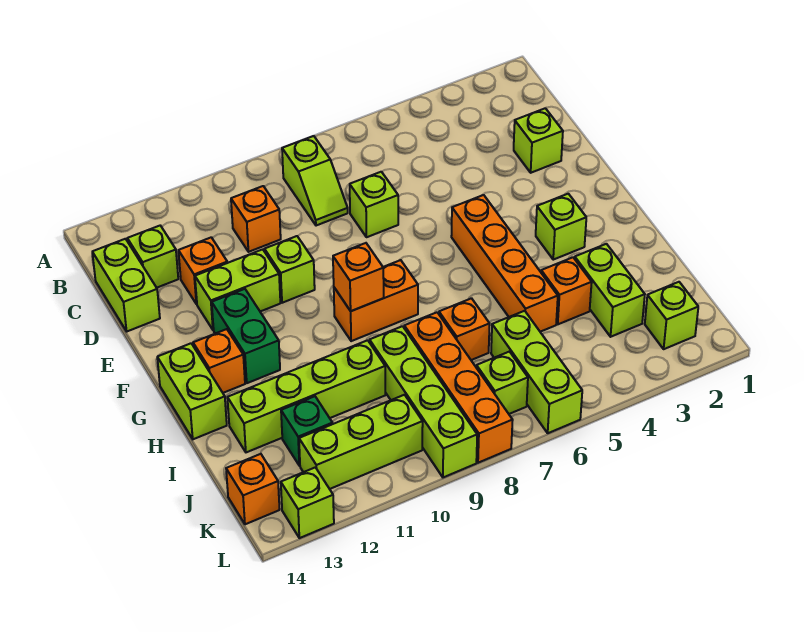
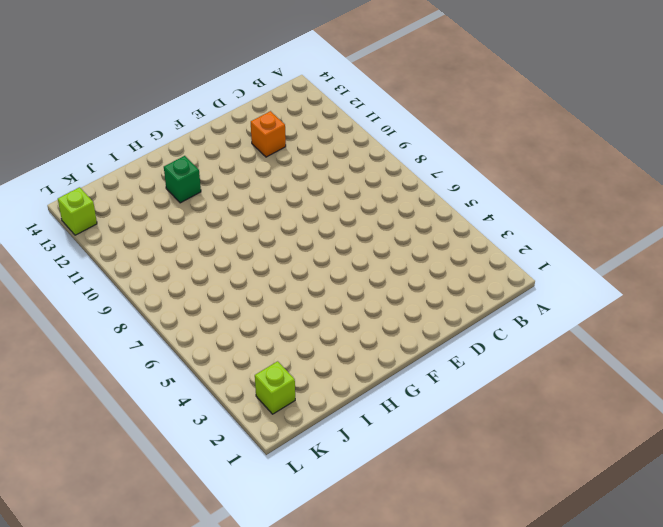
green brick H12 level 1 -> green brick J12 level 1
none -> lime slope B8:C8 level 1 top B
none -> orange brick C10 level 1
none -> lime brick C13 level 1

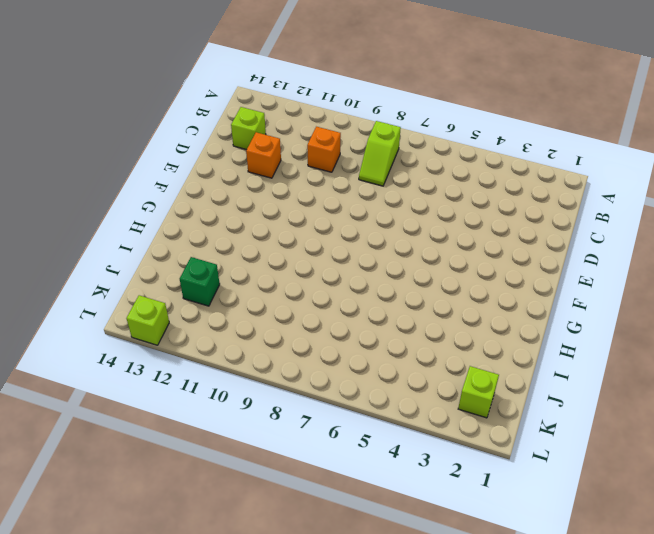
none -> lime brick C14:D14 level 1
none -> lime brick D2 level 1
none -> lime brick D7 level 1

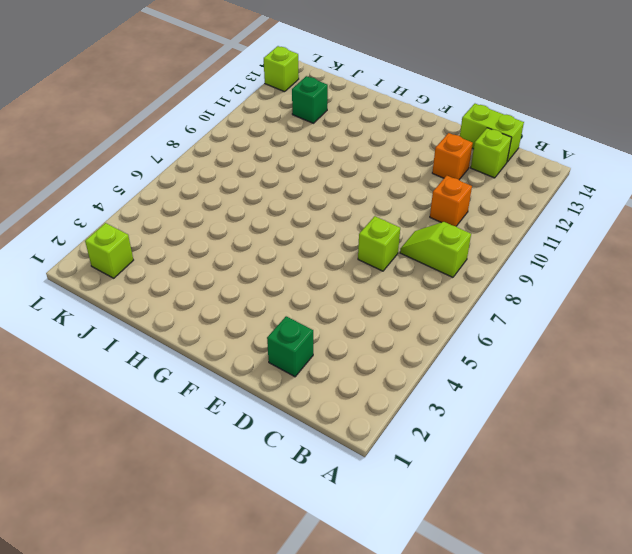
green brick D2 level 1 -> lime brick D2 level 1
none -> lime brick E10 level 1
none -> lime brick E11:E12 level 1
none -> orange brick F5:I5 level 1

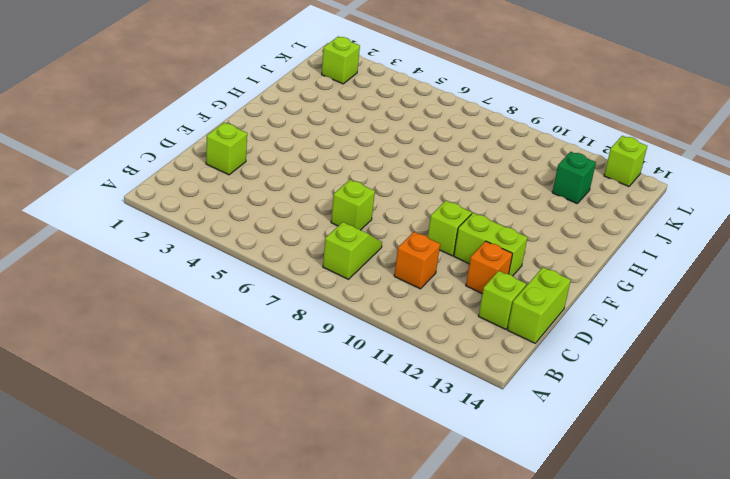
none -> orange brick F5:I5 level 1
none -> green brick F12:G12 level 1
none -> lime brick G3 level 1

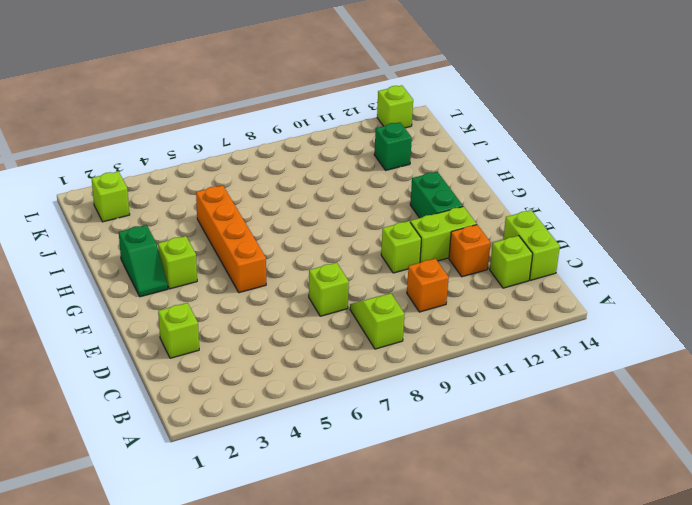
green slope G2:H2 level 1 top H -> none
none -> orange brick G8:G9 level 1
none -> orange brick G13 level 1
none -> lime brick G14:H14 level 1

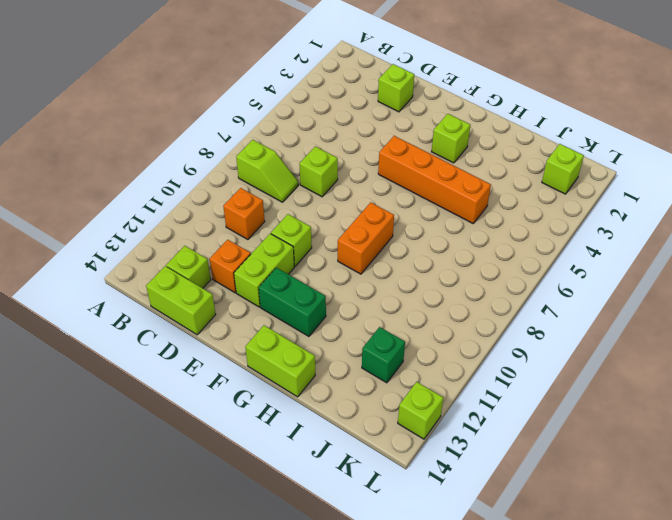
none -> orange brick G13 level 1
none -> lime brick I3:J3 level 1
none -> orange brick I4 level 1

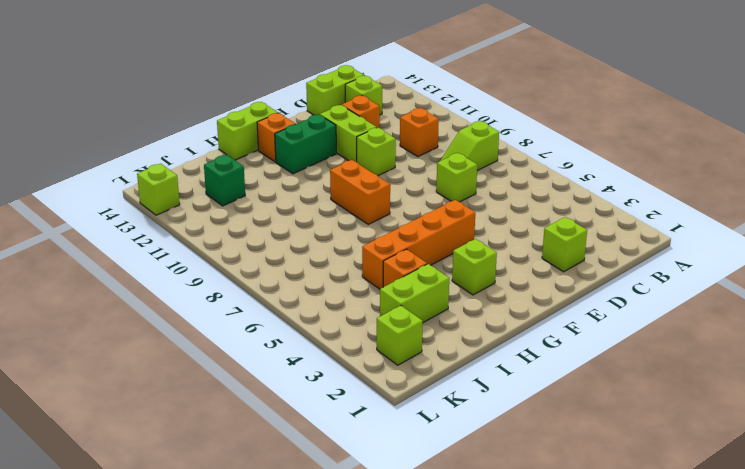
none -> orange brick I7 level 1
none -> orange brick I8:L8 level 1
none -> lime brick I9:L9 level 1

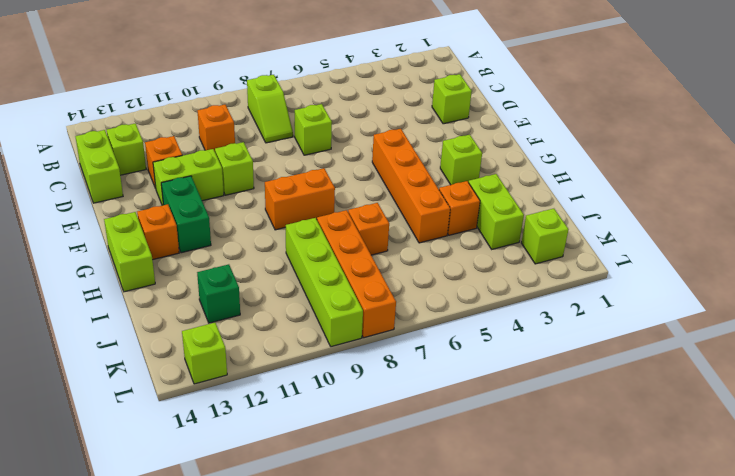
none -> lime brick I10:I13 level 1
none -> lime brick J6:L6 level 1
none -> lime brick K7 level 1

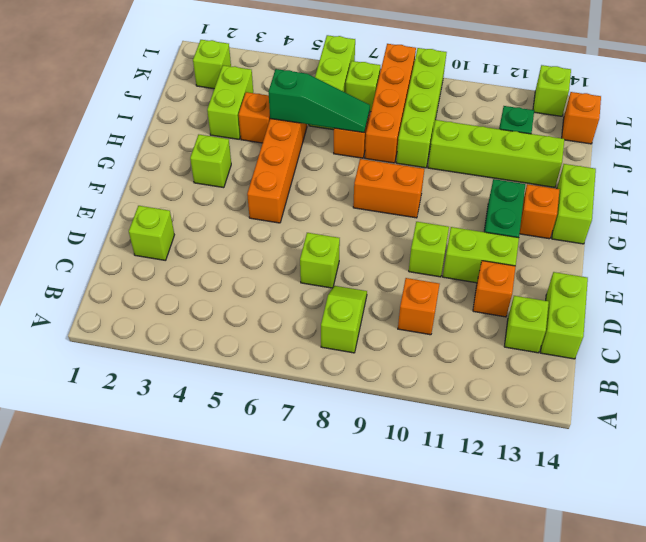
green slope I5:I7 level 2 top 5 -> none
none -> lime brick K10:K12 level 1
none -> orange brick G9 level 2

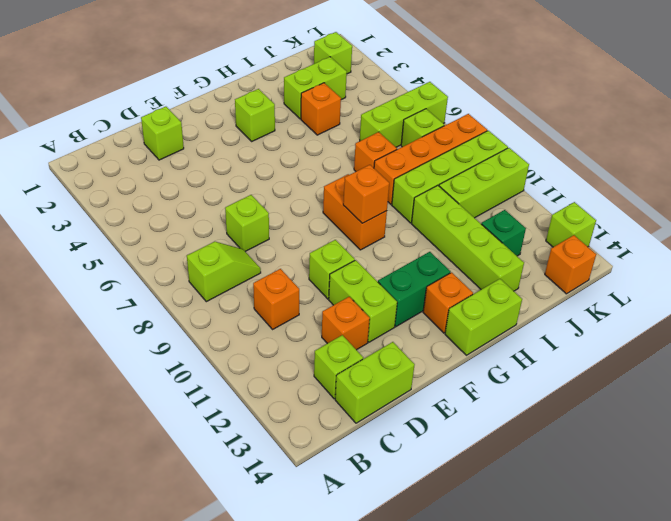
lime brick J10:L10 level 1 -> lime brick K10:K12 level 1
none -> orange brick F5:I5 level 1

